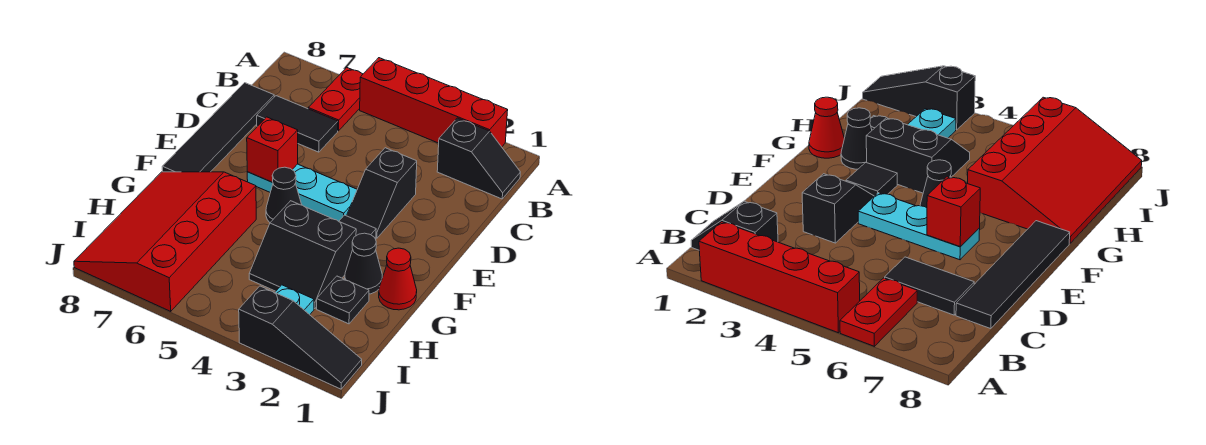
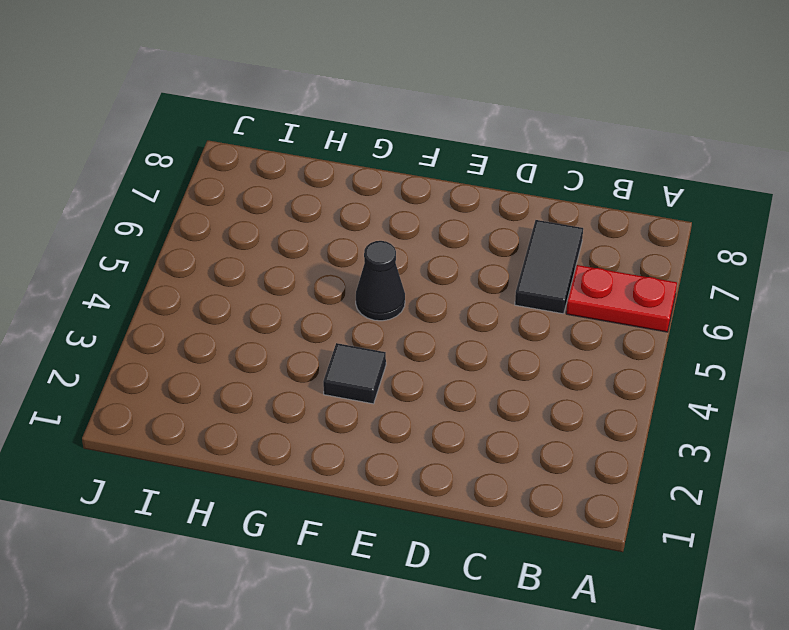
none -> red brick A2:A5 level 1
none -> black slope B1:B2 level 1 top 2
none -> black tile C8:F8 level 1

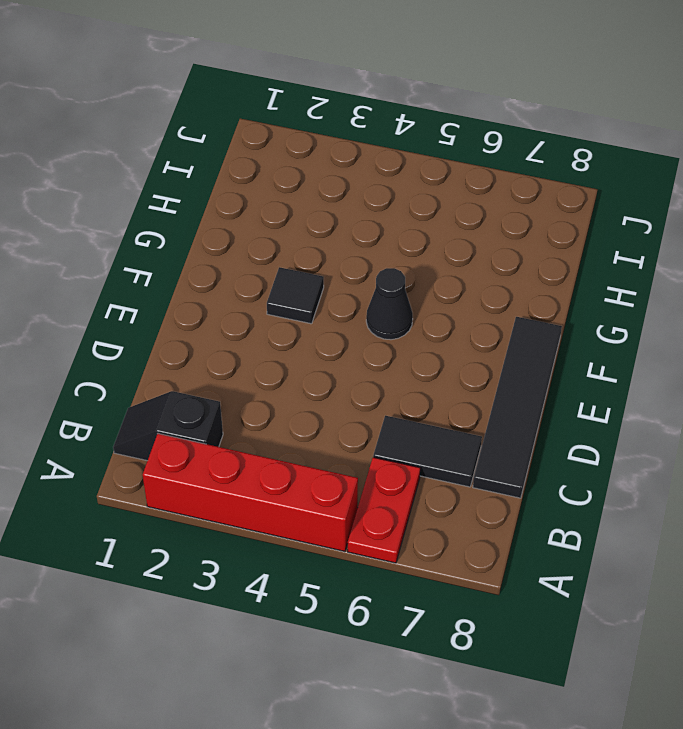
none -> black slope D3:E3 level 1 top D
none -> cyan plate E4:E6 level 1
none -> red cone G1 level 1

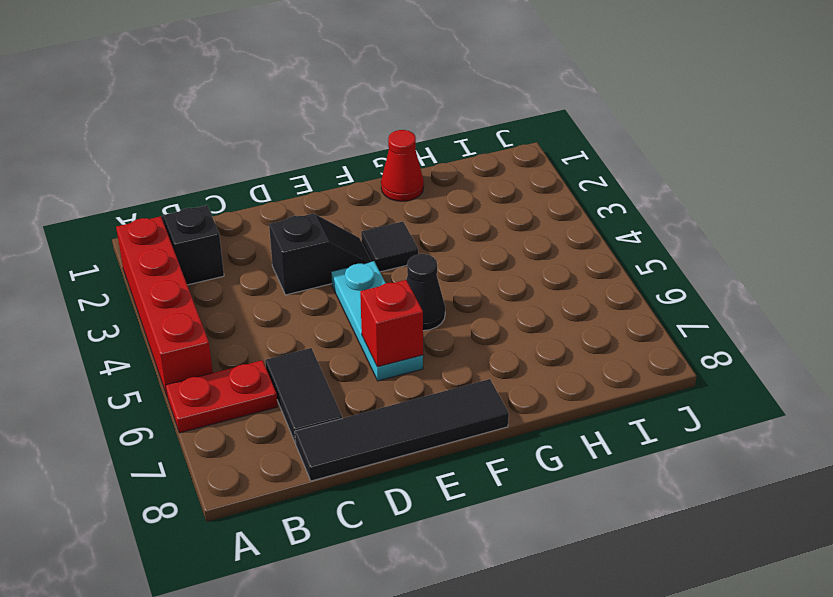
none -> black cone G2 level 1
none -> black slope G3:H4 level 1 top G
none -> red slope G6:J8 level 1 top 6

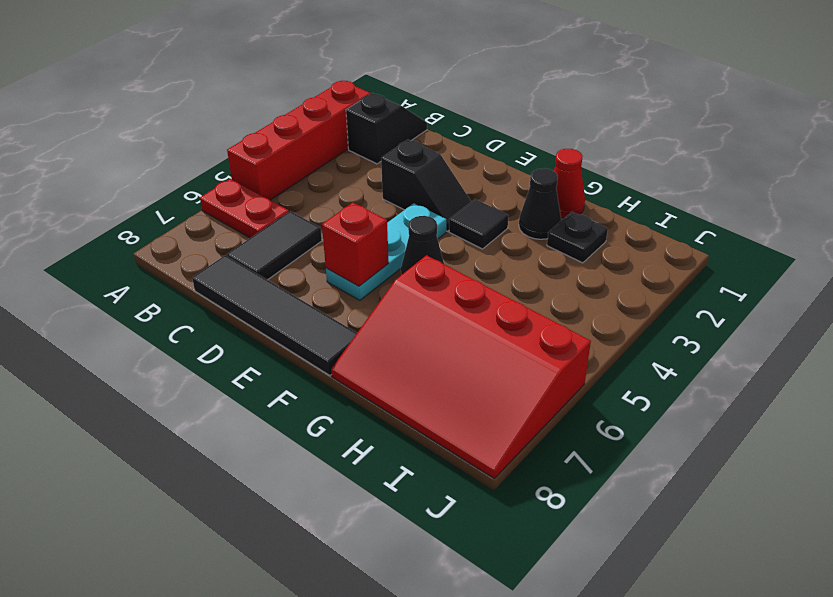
none -> black slope G3:H4 level 1 top G
none -> cyan plate I3 level 1
none -> black slope J1:J3 level 1 top 3

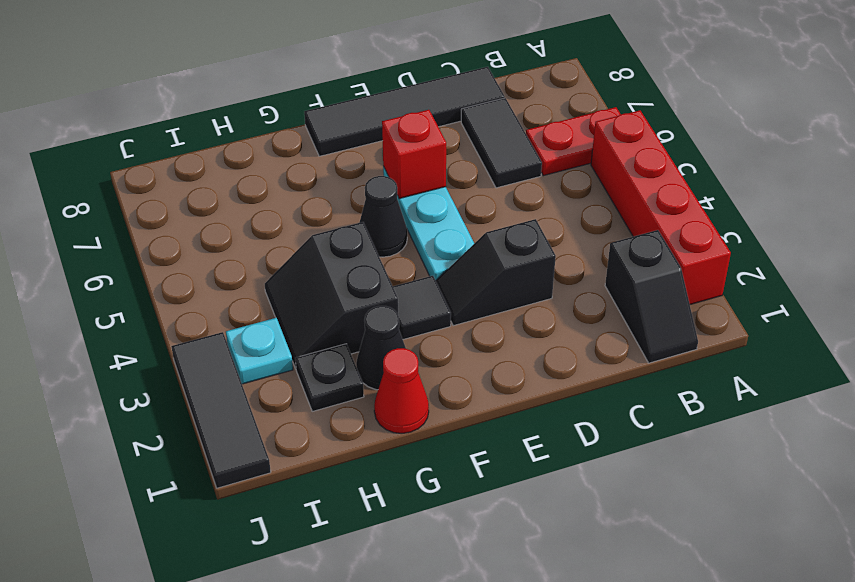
black tile J1:J3 level 1 -> black slope J1:J3 level 1 top 3
none -> red slope G6:J8 level 1 top 6

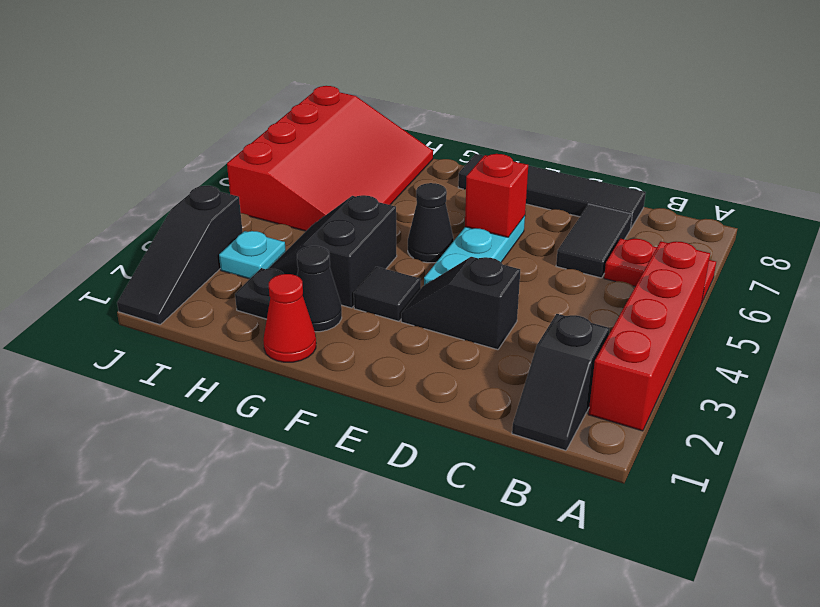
red slope H5:J8 level 1 top J -> red slope G6:J8 level 1 top 6

